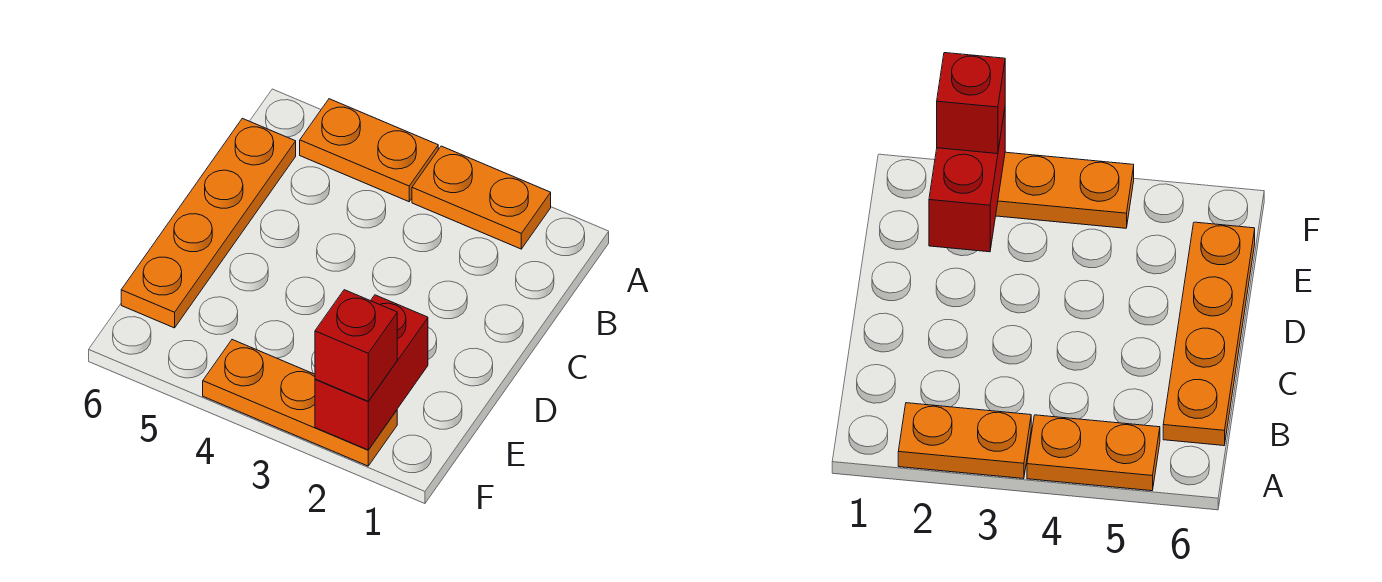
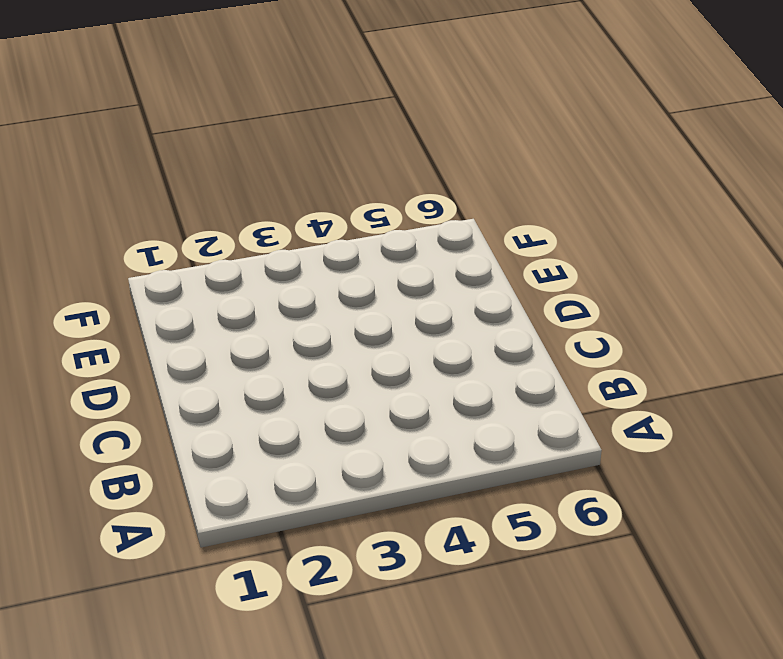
none -> orange plate A2:A3 level 1
none -> orange plate A4:A5 level 1

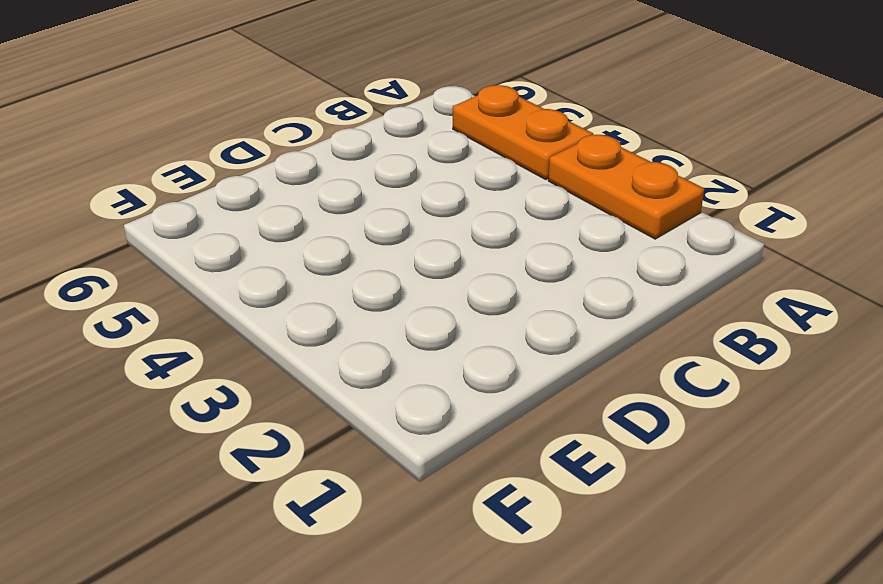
none -> orange plate B6:E6 level 1
none -> orange plate F2:F4 level 1

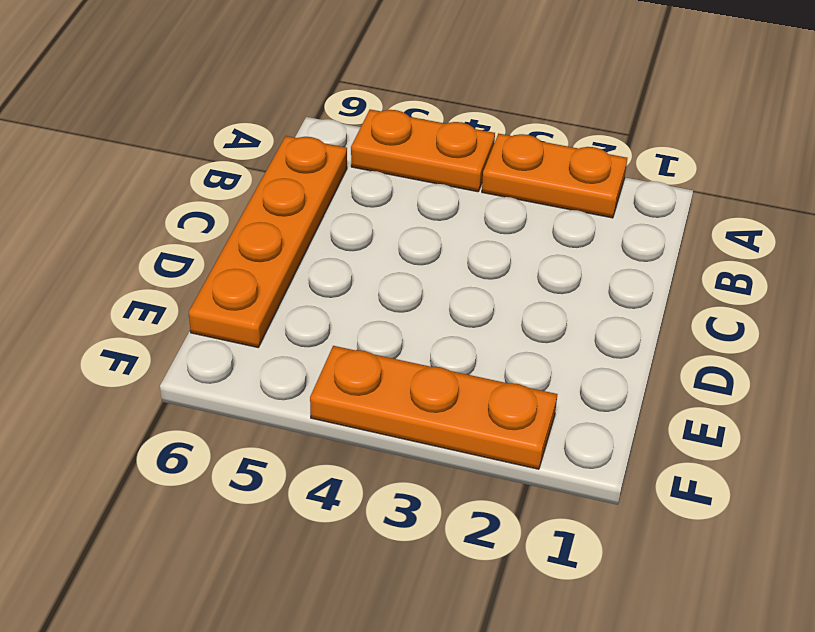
none -> red brick E2:F2 level 2
none -> red brick F2 level 3

